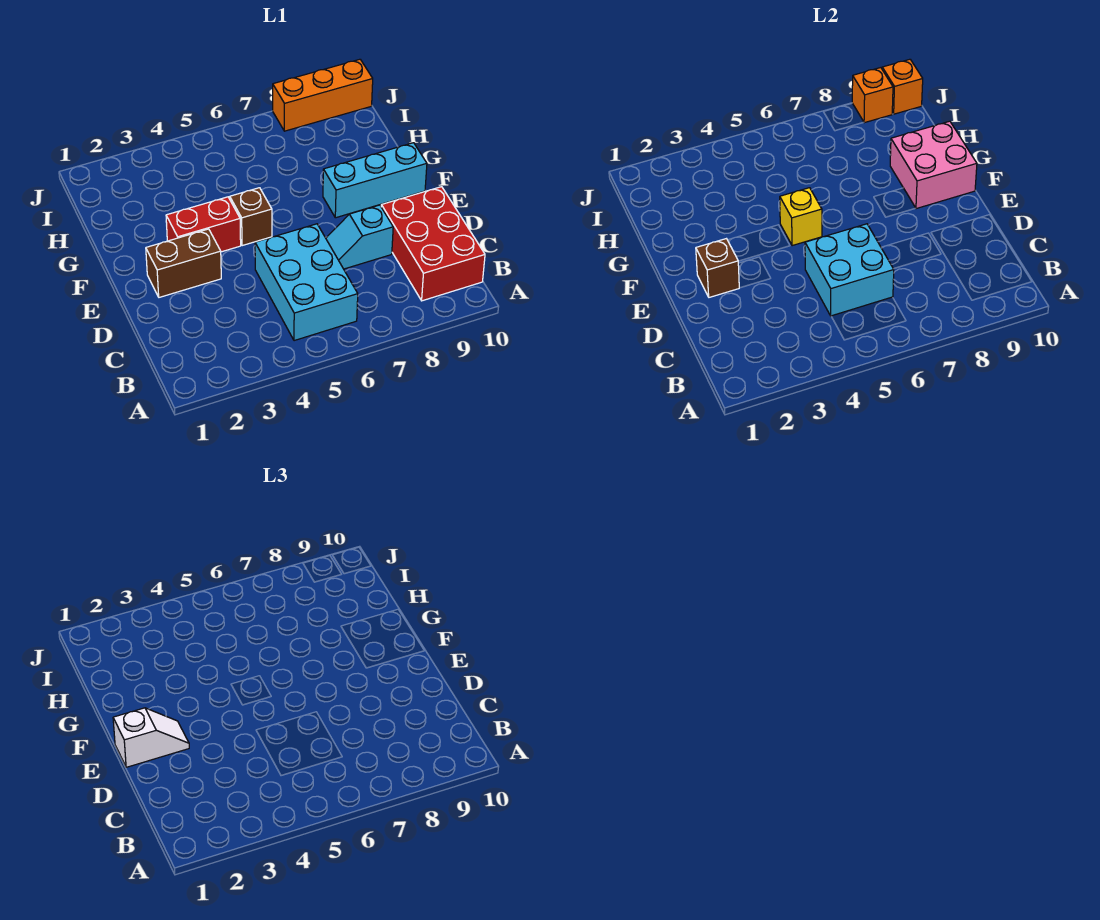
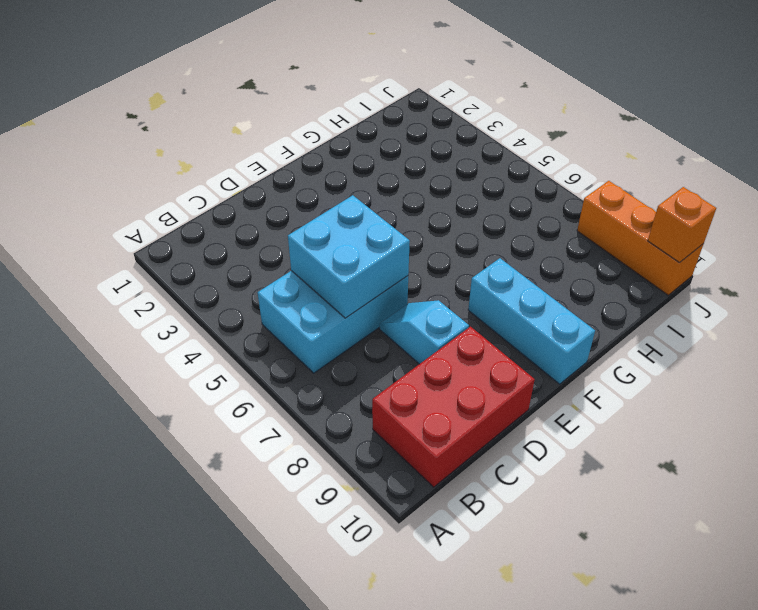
none -> brown brick E2:E3 level 1
none -> red brick F3:F4 level 1
none -> brown brick F5 level 1

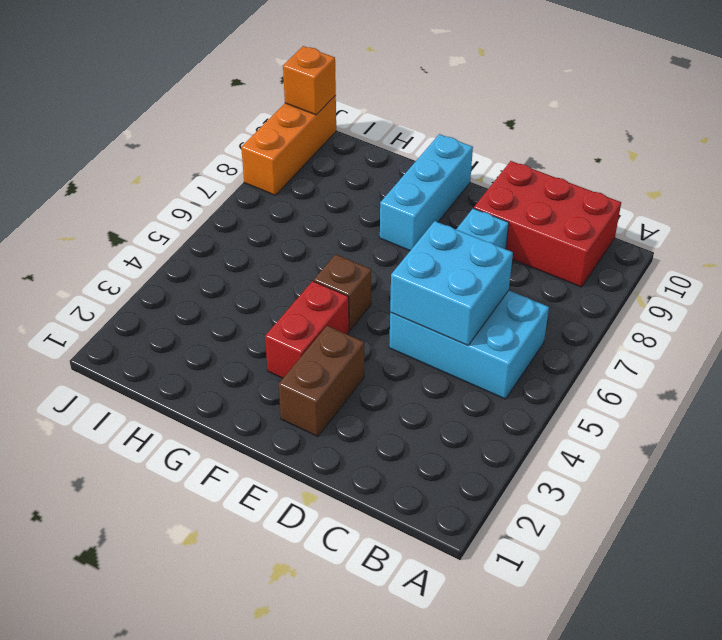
none -> brown brick E2 level 2
none -> yellow brick F5 level 2
none -> pink brick F9:G10 level 2

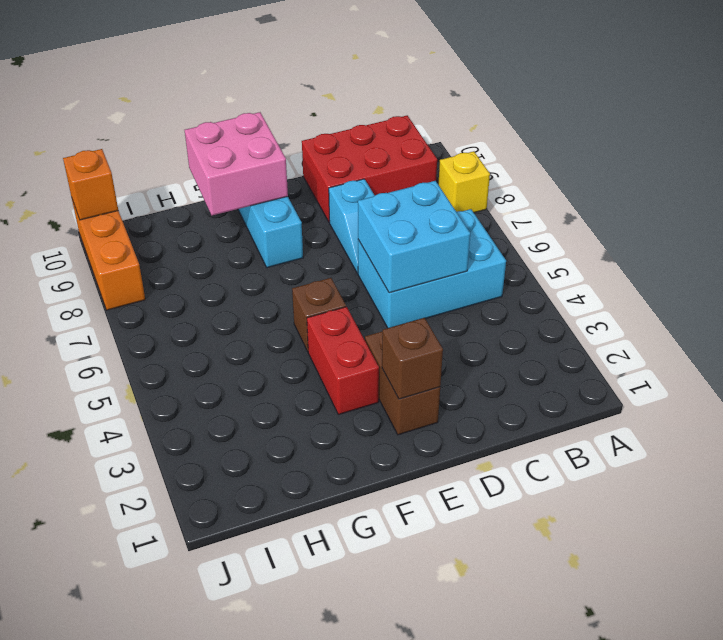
yellow brick A8 level 1 -> yellow brick F5 level 2
none -> orange brick J9 level 2
none -> white slope E1:E2 level 3 top 1

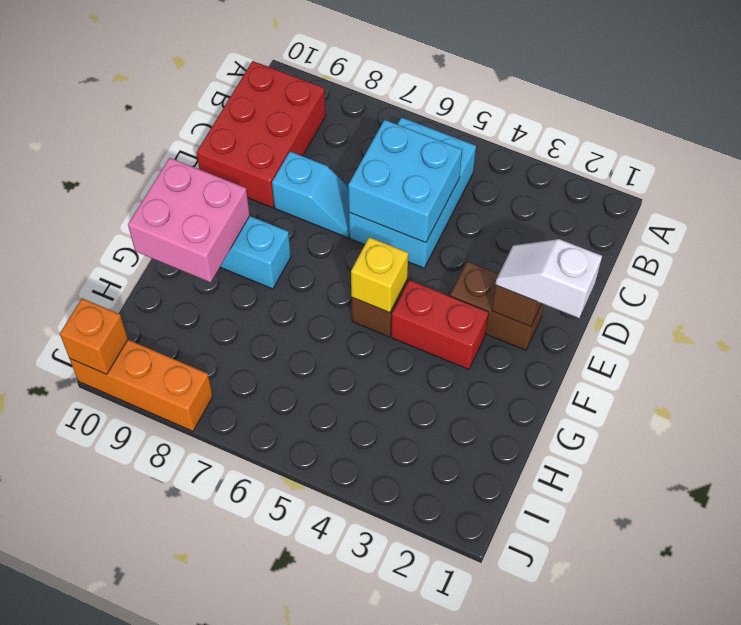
none -> orange brick J9 level 2

